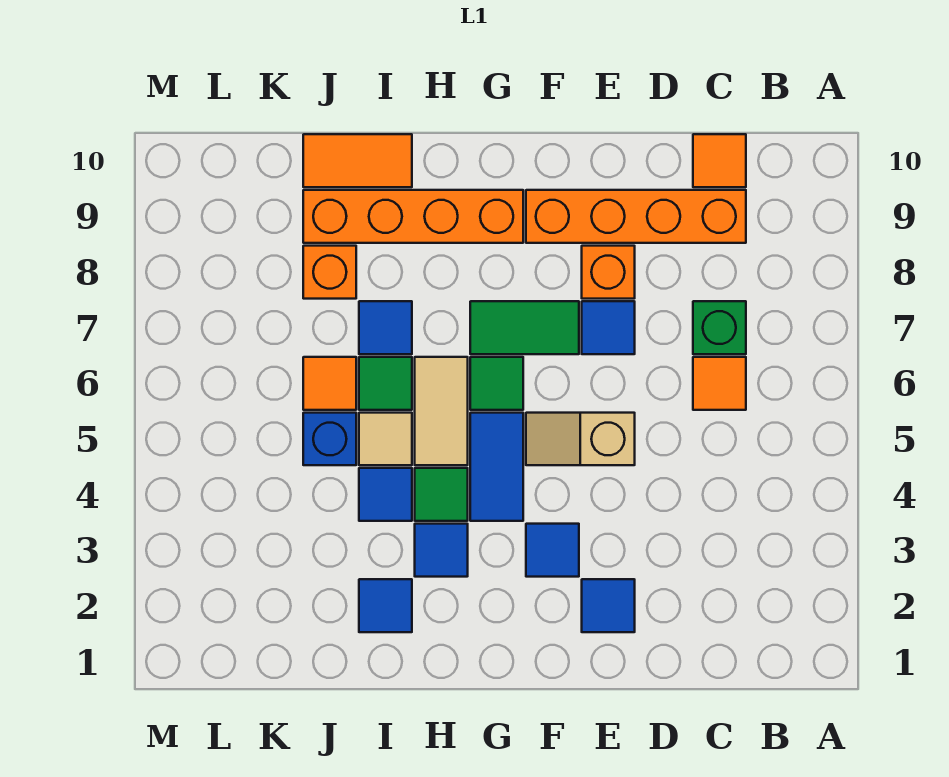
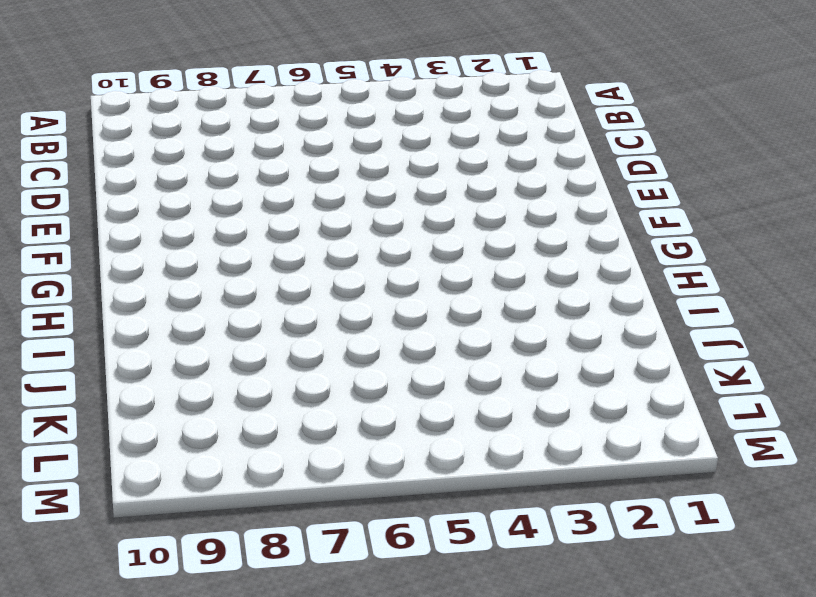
none -> orange tile C6 level 1
none -> green brick C7 level 1
none -> orange brick C9:F9 level 1

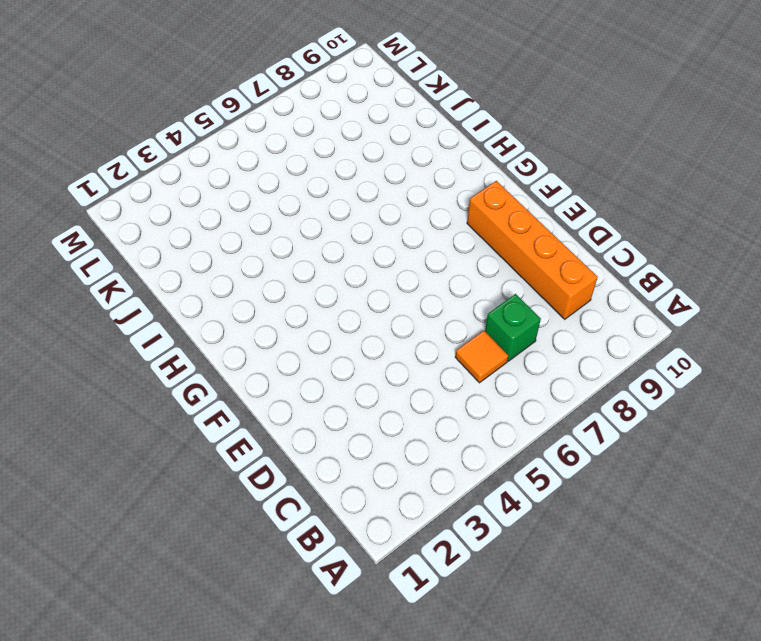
none -> orange tile C10 level 1
none -> blue tile E2 level 1
none -> tan slope E5:F5 level 1 top E

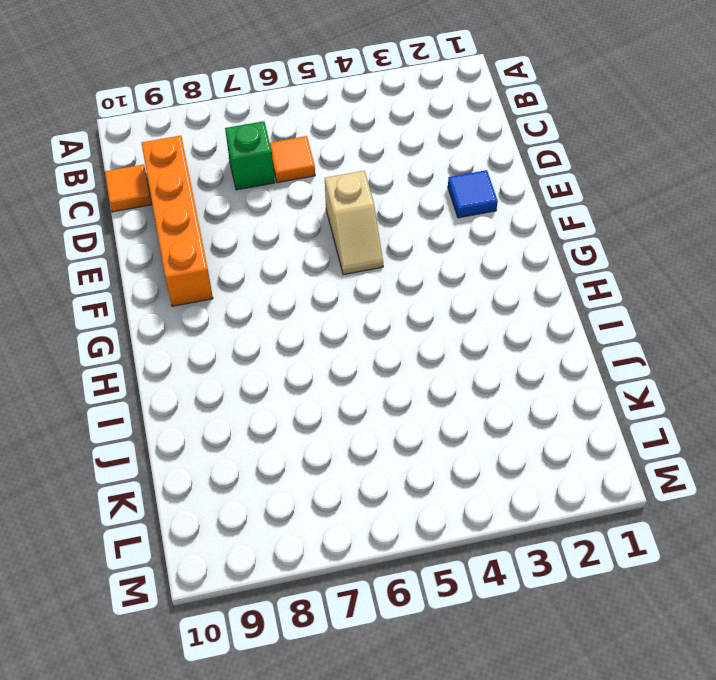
none -> blue tile E7 level 1
none -> orange brick E8 level 1
none -> blue tile F3 level 1

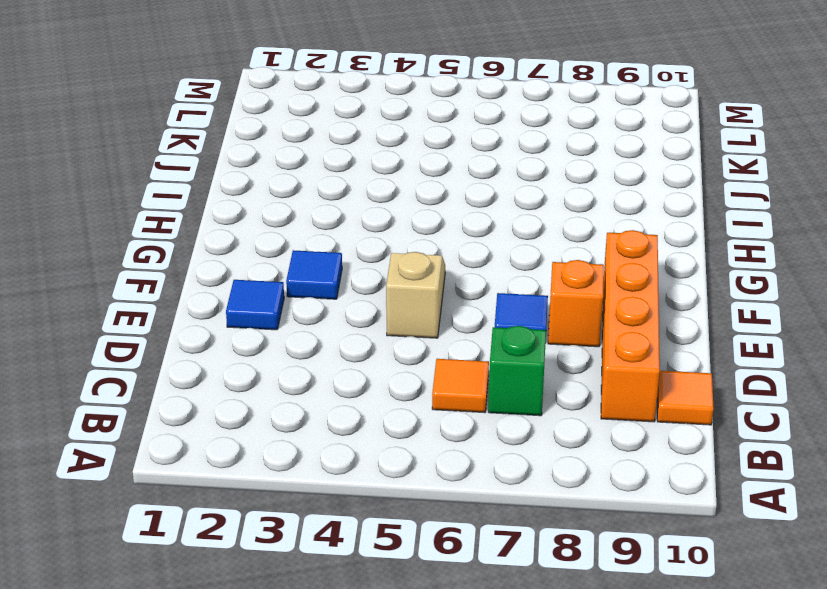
none -> green tile F7:G7 level 1
none -> blue tile G4:G5 level 1
none -> green tile G6 level 1

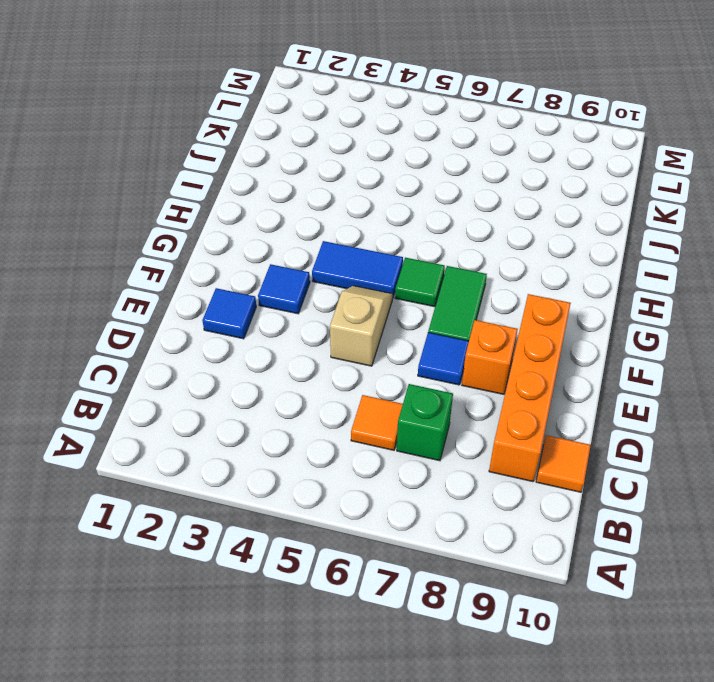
none -> orange brick G9:J9 level 1
none -> blue tile H3 level 1
none -> green tile H4 level 1

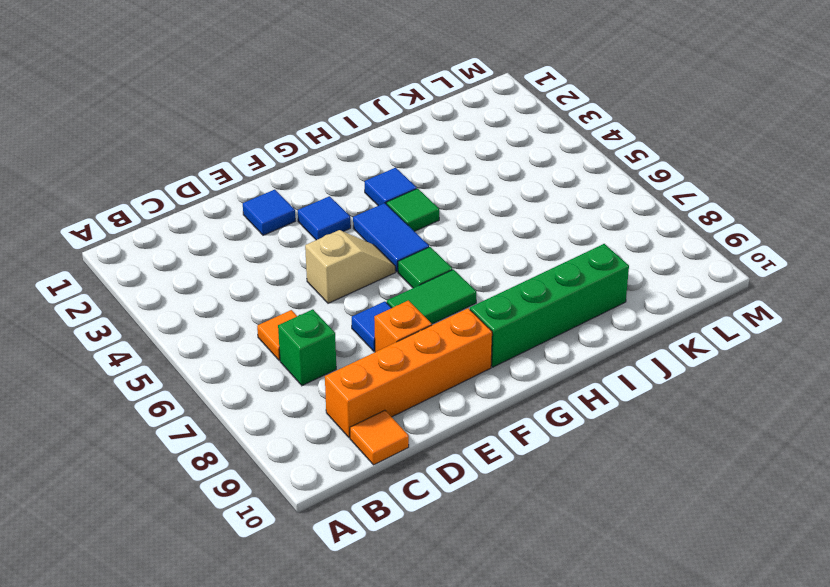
green brick G9:J9 level 1 -> orange brick G9:J9 level 1
none -> tan tile H5:H6 level 1
none -> blue tile I2 level 1
none -> blue tile I4 level 1

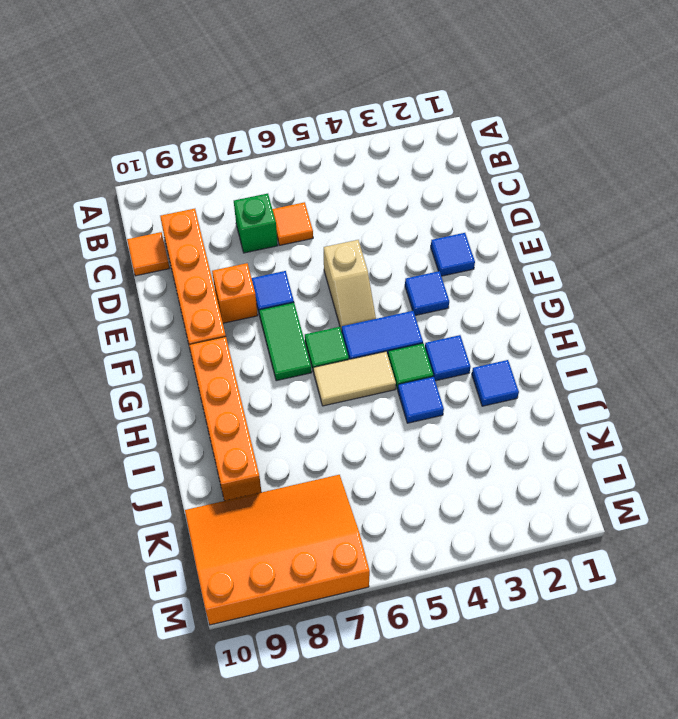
orange slope K7:M10 level 1 top M -> none
none -> tan tile I5 level 1
none -> green tile I6 level 1
none -> blue tile I7 level 1

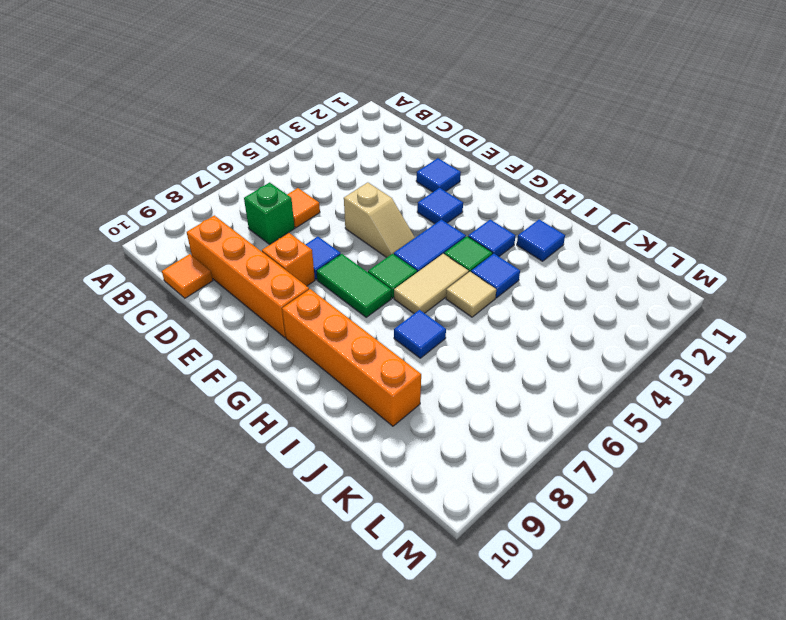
none -> green tile I6 level 1
none -> orange tile I10:J10 level 1
none -> blue brick J5 level 1

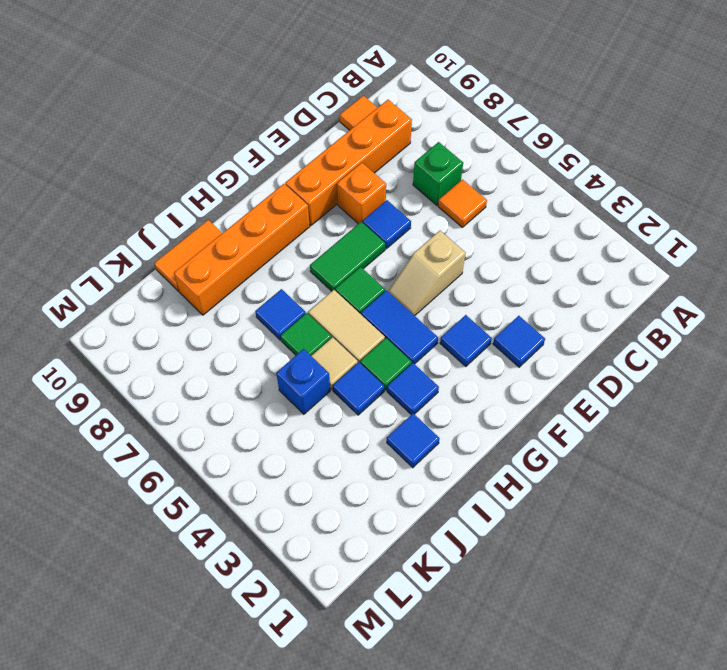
none -> orange tile J6 level 1
none -> orange brick J8 level 1

